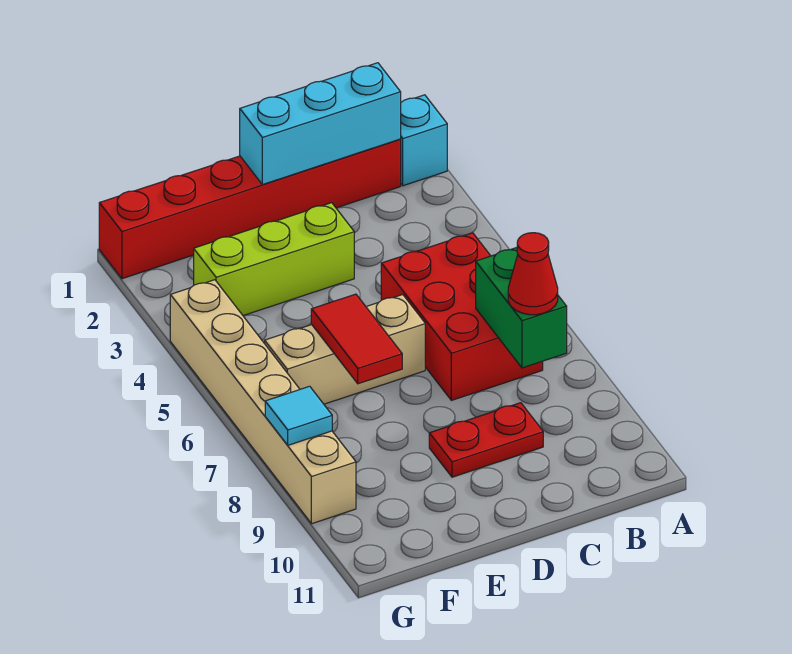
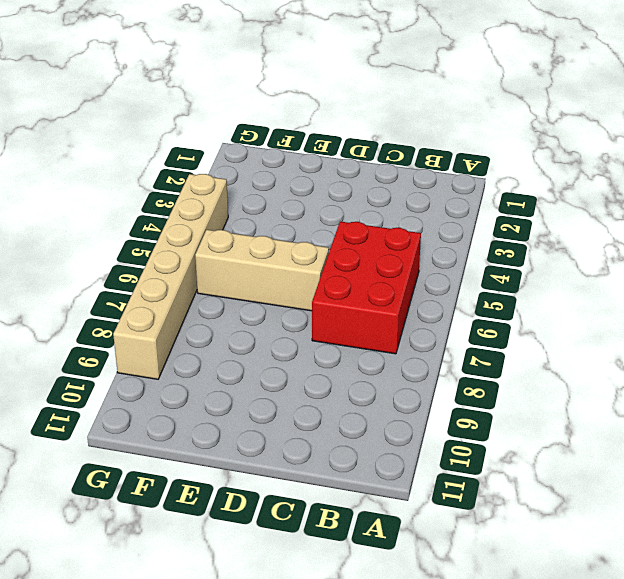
none -> cyan brick A1 level 1
none -> red brick B1:G1 level 1
none -> red plate C9:D9 level 1

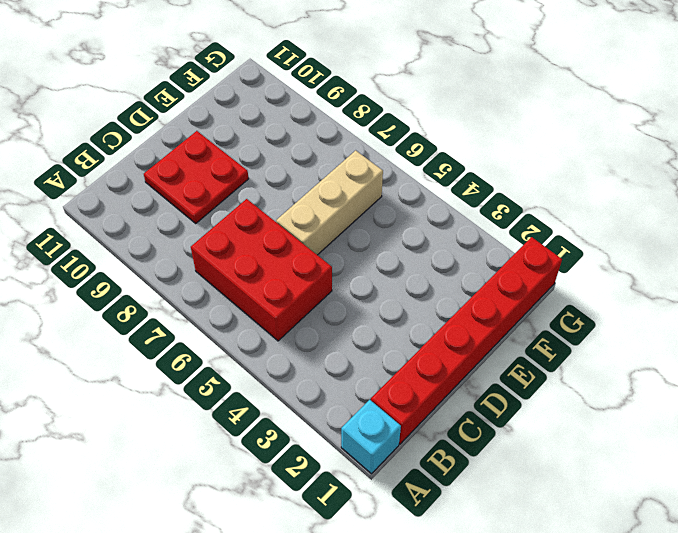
red plate C9:D10 level 1 -> red plate C9:D9 level 1
none -> lime brick D3:F3 level 1
none -> tan brick G4:G9 level 1
none -> cyan brick B1:D1 level 2

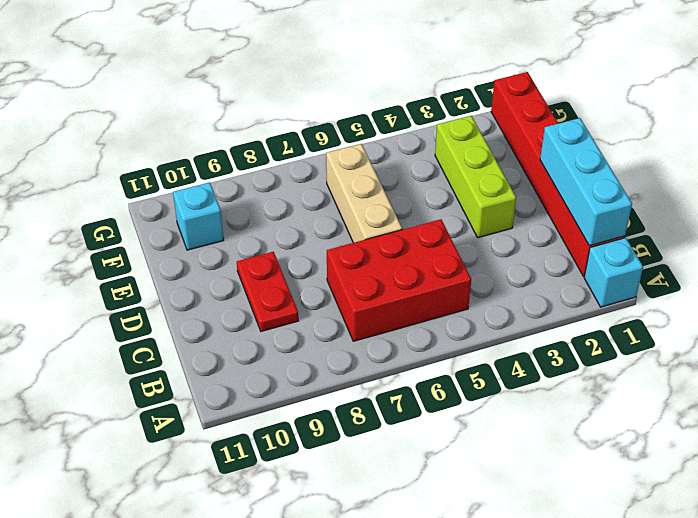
cyan brick F10 level 1 -> none
none -> tan brick G4:G9 level 1
none -> green brick B7:B8 level 2
none -> red tile E6:E7 level 2

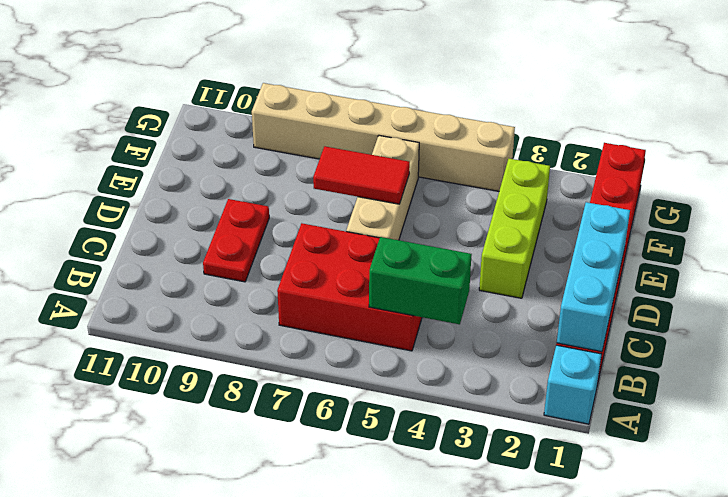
green brick B4:B5 level 2 -> green brick B7:B8 level 2
none -> cyan tile G8 level 2
none -> red cone B8 level 3

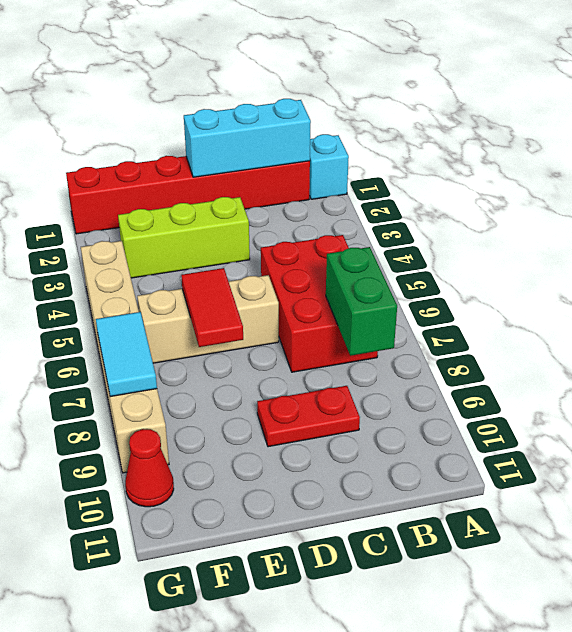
cyan tile G7:G8 level 2 -> cyan tile G8 level 2
red cone G10 level 1 -> red cone B8 level 3

